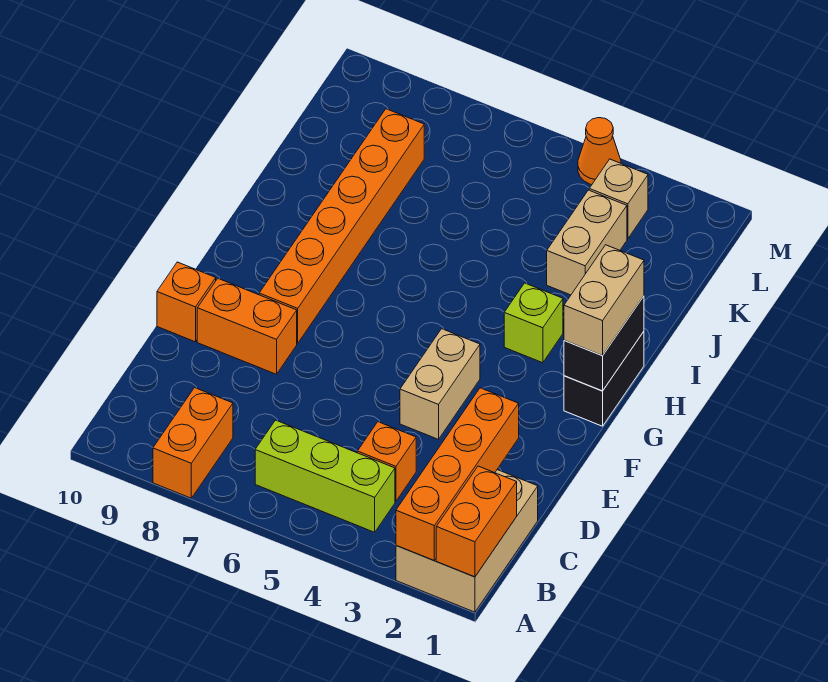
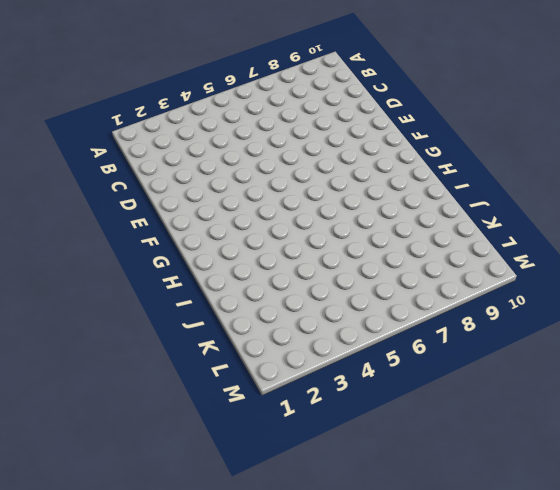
none -> tan brick A1:C2 level 1
none -> orange brick A8:B8 level 1
none -> lime brick B4:B6 level 1

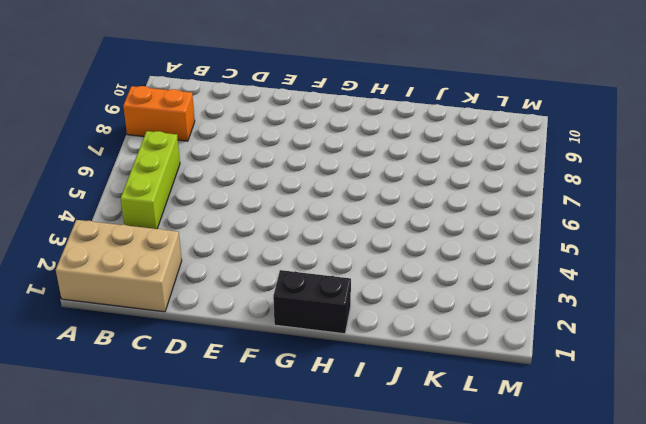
none -> orange brick C4 level 1
none -> tan brick E4:F4 level 1
none -> orange brick E8:E9 level 1

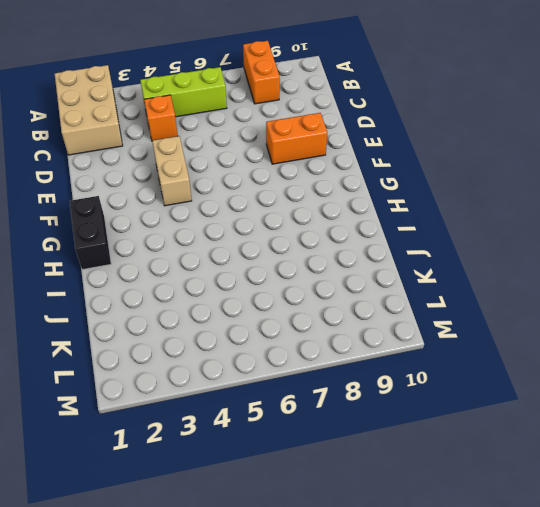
none -> orange brick E10 level 1
none -> orange brick F8:K8 level 1
none -> lime brick H3 level 1

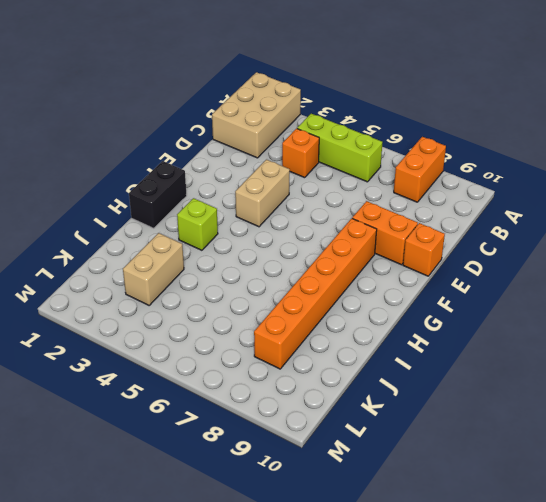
none -> tan brick L3 level 1
none -> orange cone M4 level 1
none -> orange brick A1:B1 level 2

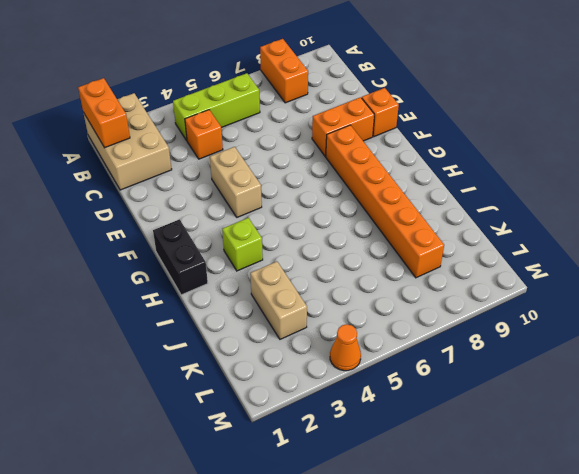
none -> tan brick L3 level 1
none -> orange brick A2:D2 level 2
none -> black brick G1:H1 level 2

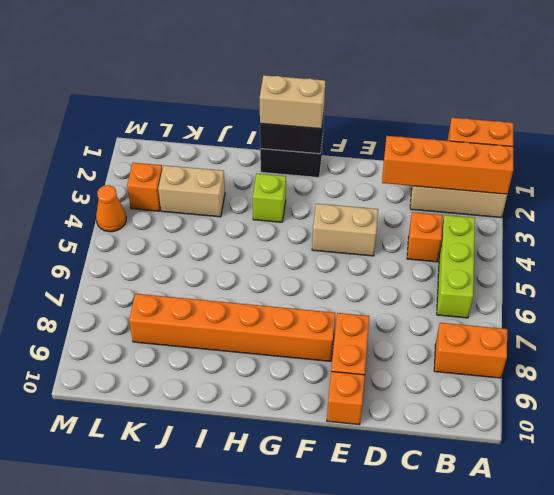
orange brick L3 level 1 -> tan brick L3 level 1

